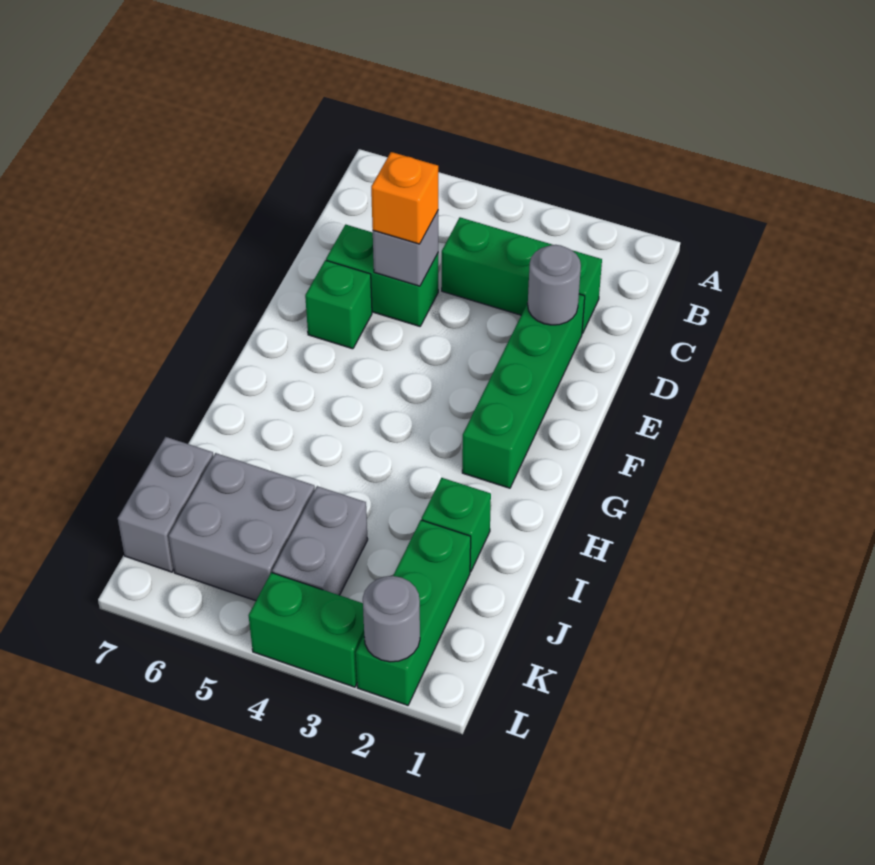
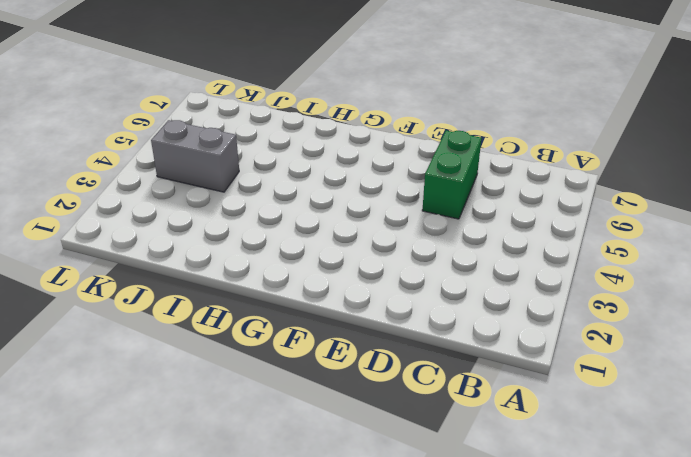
none -> green brick C2:C4 level 1
none -> green brick D2:G2 level 1
none -> green brick E6 level 1

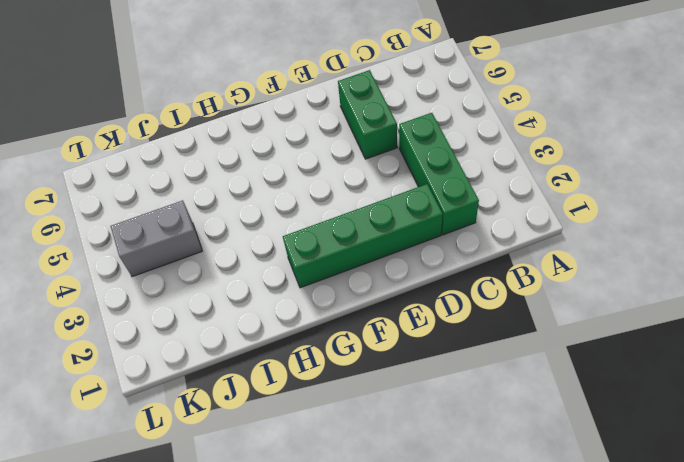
none -> green brick E6 level 1
none -> green brick I2 level 1
none -> green brick J2:L2 level 1

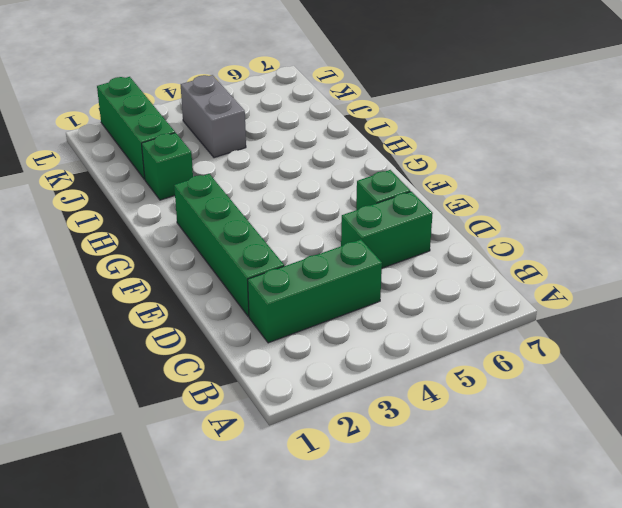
none -> grey brick J5:K6 level 1
none -> grey brick J7:K7 level 1
none -> green brick L3:L4 level 1

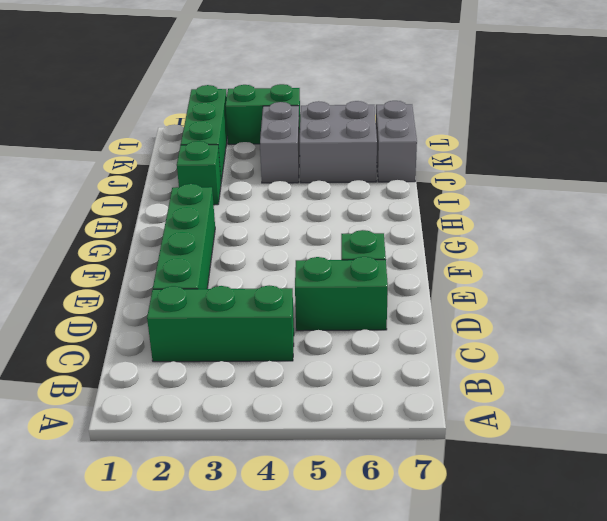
none -> grey round brick D2 level 2
none -> grey brick D5 level 2
none -> grey round brick L2 level 2

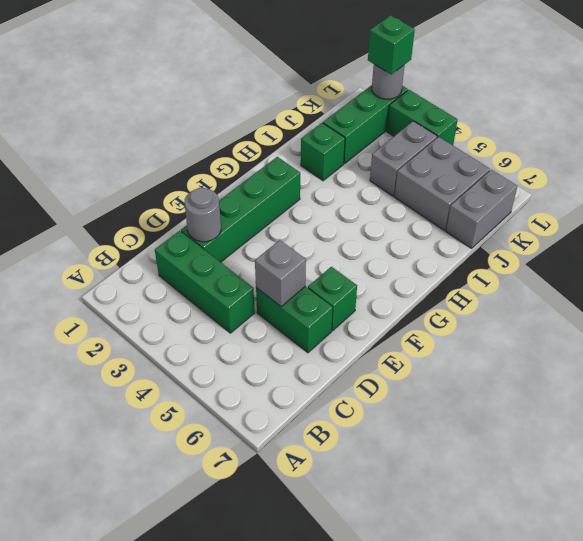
green brick L2 level 3 -> none
none -> orange brick D5 level 3

